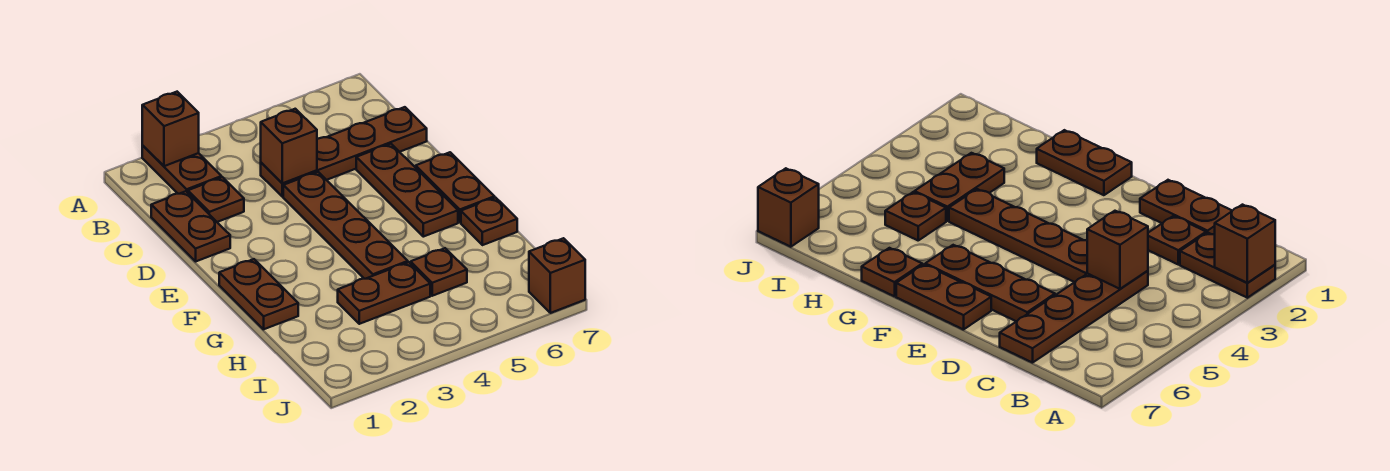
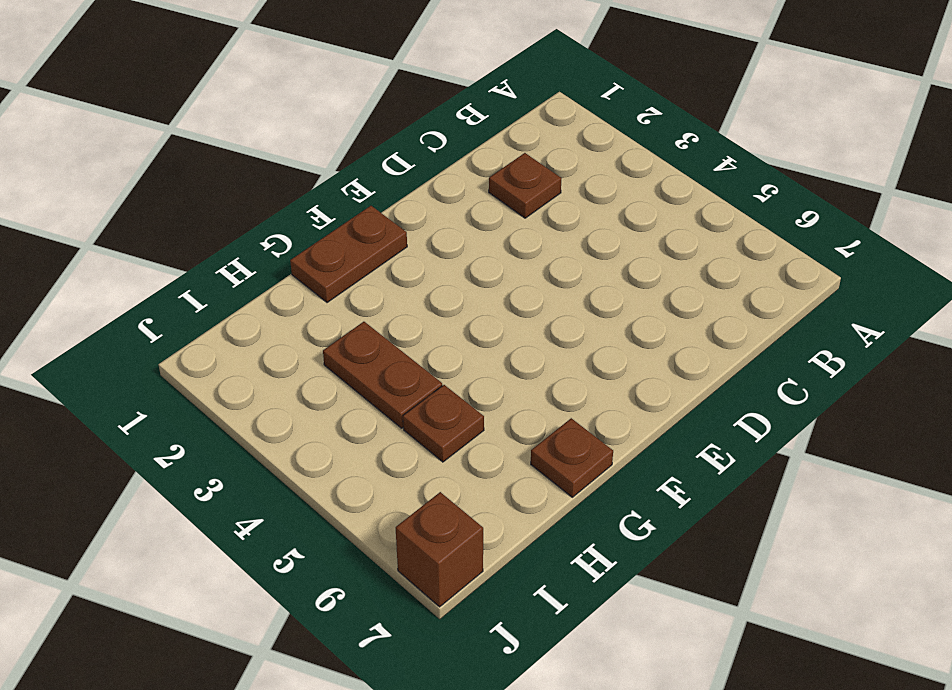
none -> brown plate A2:B2 level 1
none -> brown plate C1:D1 level 1
none -> brown plate C4:C7 level 1

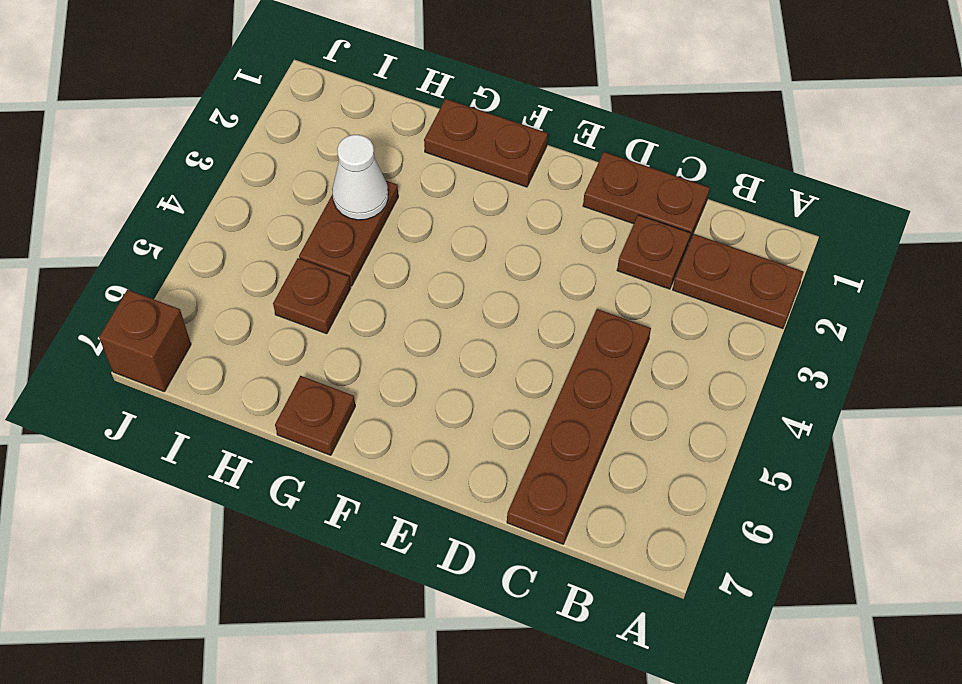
white cone H3 level 2 -> none
none -> brown plate D4:G4 level 1
none -> brown plate D6:F6 level 1
none -> brown plate E7:F7 level 1

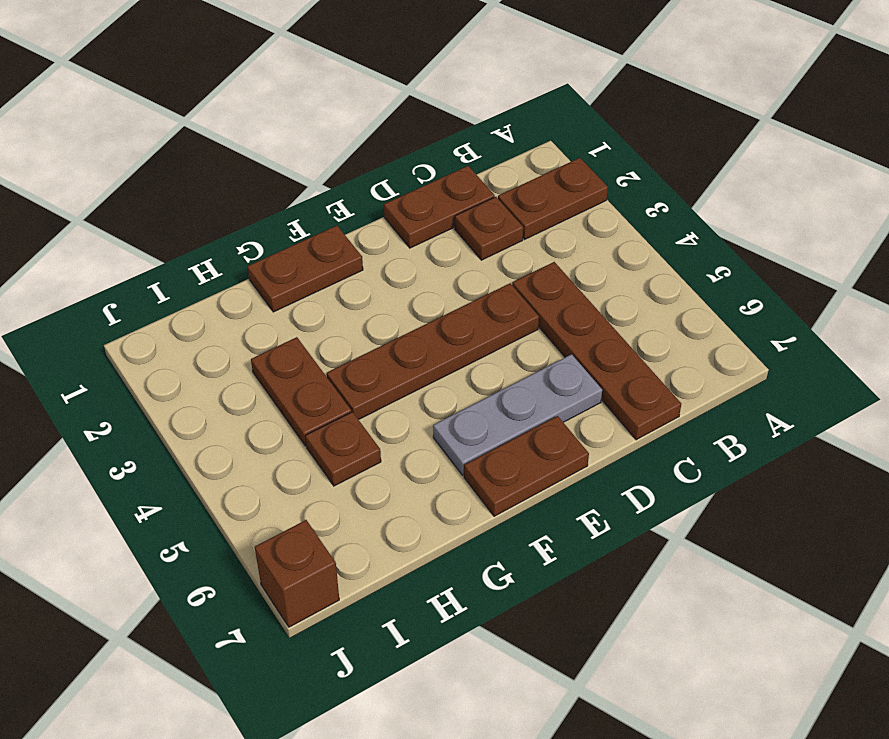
grey plate D6:F6 level 1 -> brown plate D6:F6 level 1
none -> brown plate G7 level 1
none -> brown brick A2 level 2
none -> brown brick C4 level 2

